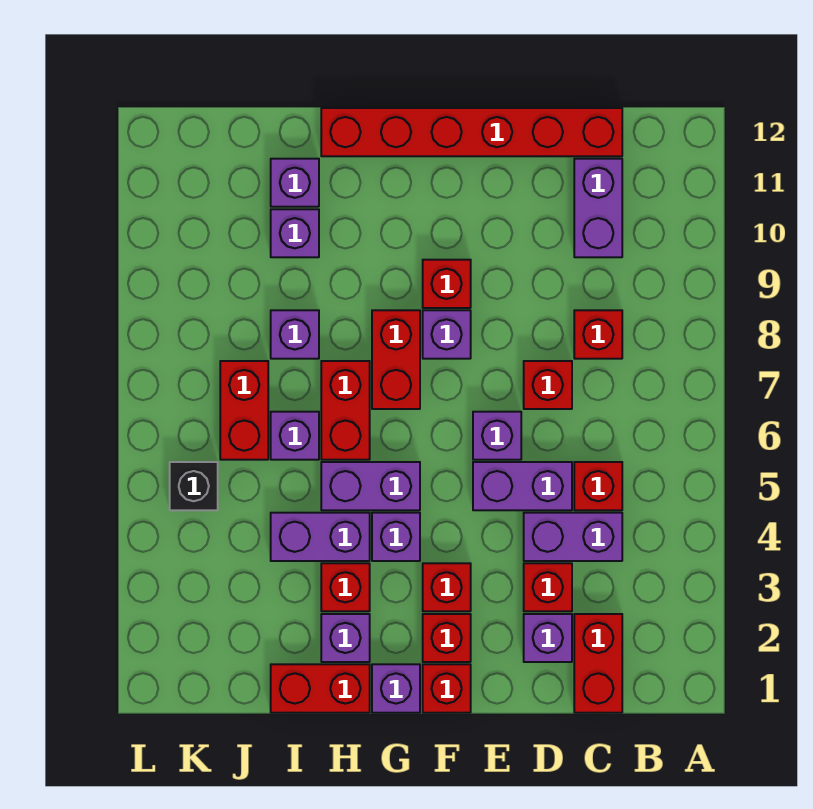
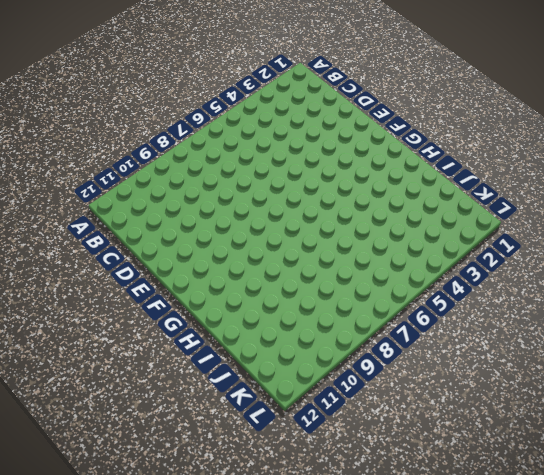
none -> red brick C1:C2 level 1
none -> purple brick C4:D4 level 1
none -> red brick C5 level 1
none -> red brick C8 level 1

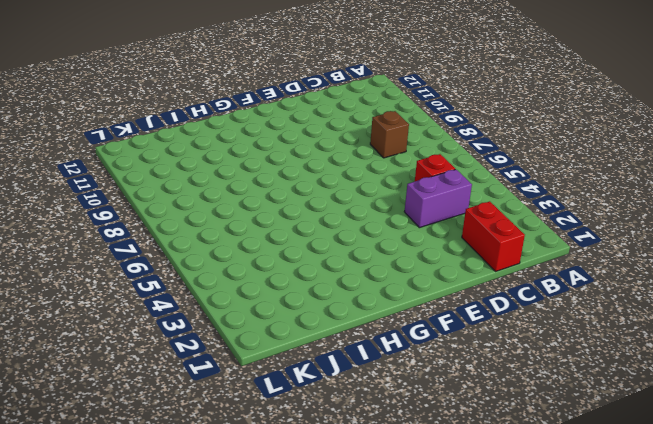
brown brick C8 level 1 -> red brick C8 level 1
none -> purple brick C10:C11 level 1
none -> red brick C12:H12 level 1
none -> purple brick D2 level 1
none -> red brick D3 level 1

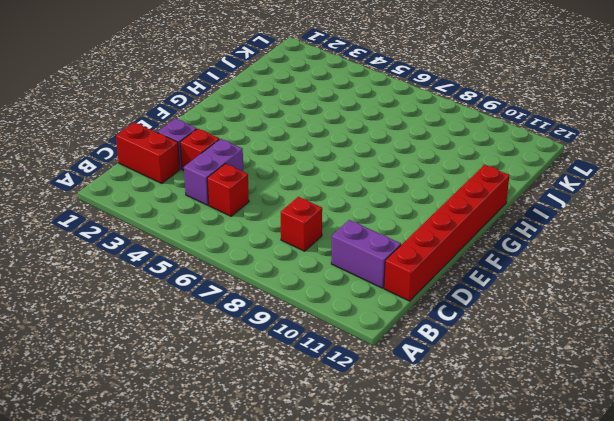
none -> purple brick D5:E5 level 1
none -> red brick D7 level 1
none -> purple brick E6 level 1
none -> red brick F1 level 1

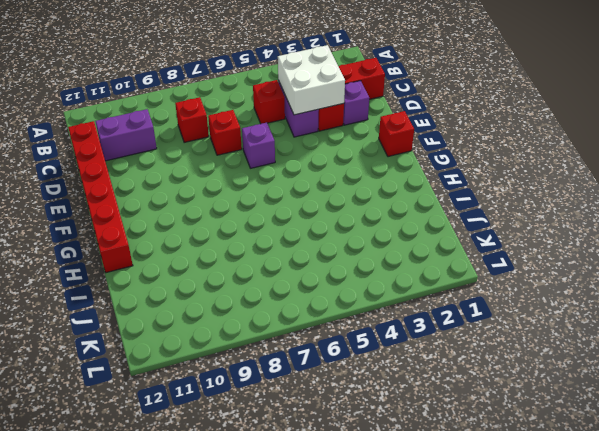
white brick C3:D4 level 2 -> none
none -> purple brick D5:E5 level 1
none -> red brick F2 level 1
none -> red brick F3 level 1
none -> purple brick F8 level 1

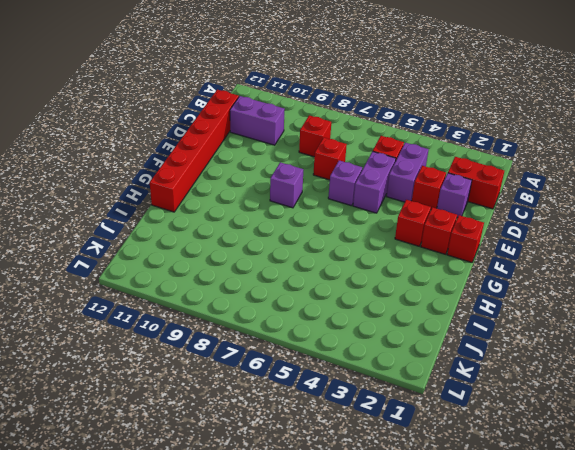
none -> red brick F9 level 1
none -> purple brick G1 level 1
none -> purple brick G4 level 1
none -> purple brick G5:H5 level 1

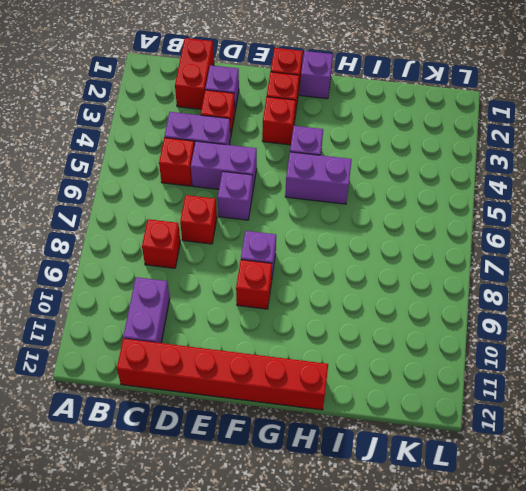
none -> red brick G7:G8 level 1
none -> red brick H1:I1 level 1
none -> purple brick H2 level 1
none -> red brick H3 level 1

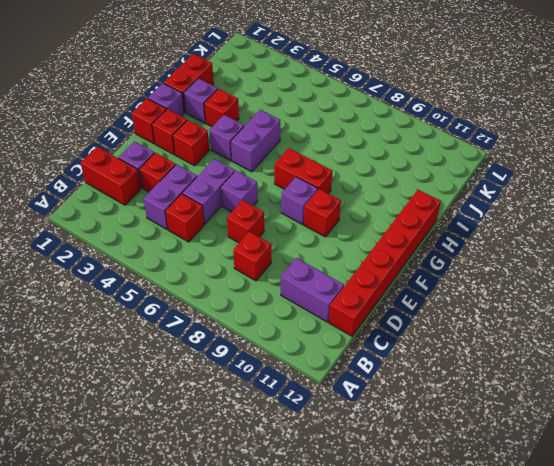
none -> purple brick H4:I4 level 1
none -> red brick H6:H7 level 1
none -> purple brick I6 level 1
none -> purple brick I8 level 1

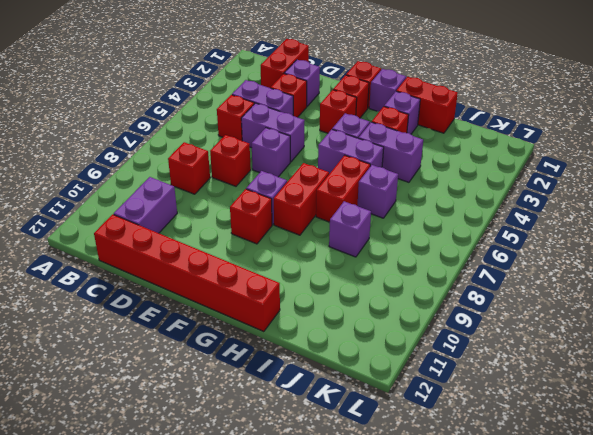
none -> purple brick I10 level 1
none -> purple brick I11 level 1
none -> red brick J6:J7 level 1
none -> black brick K5 level 1

